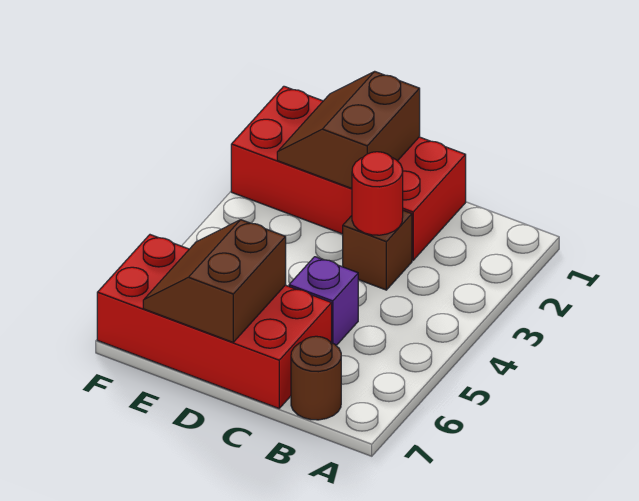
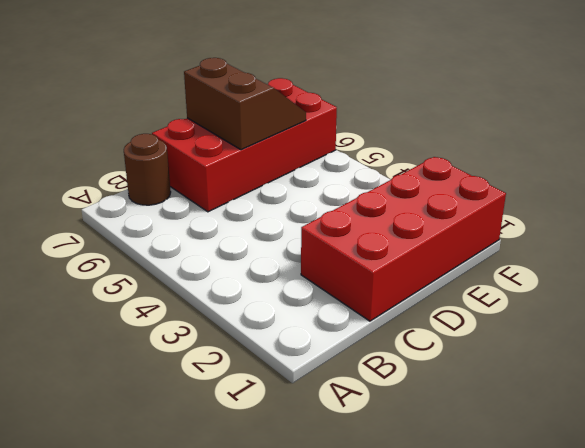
none -> brown brick C3 level 1
none -> purple brick C5 level 1

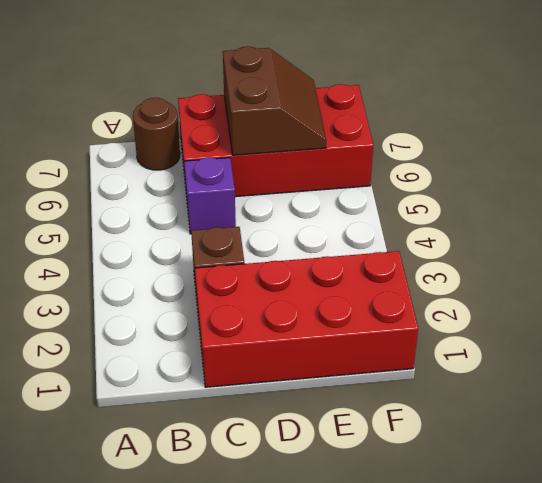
none -> red round brick C3 level 2
none -> brown slope D1:E2 level 2 top D

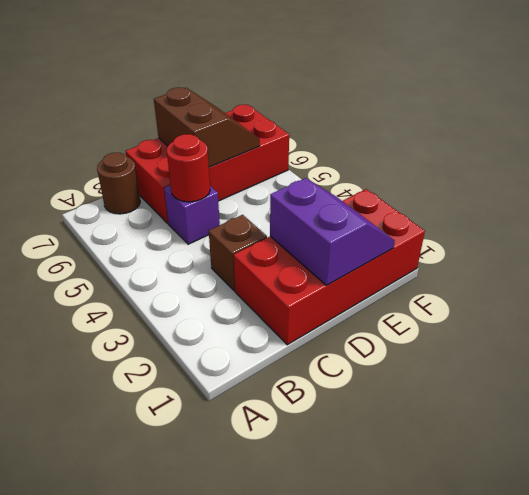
red round brick C5 level 2 -> red round brick C3 level 2
purple slope D1:E2 level 2 top D -> brown slope D1:E2 level 2 top D

